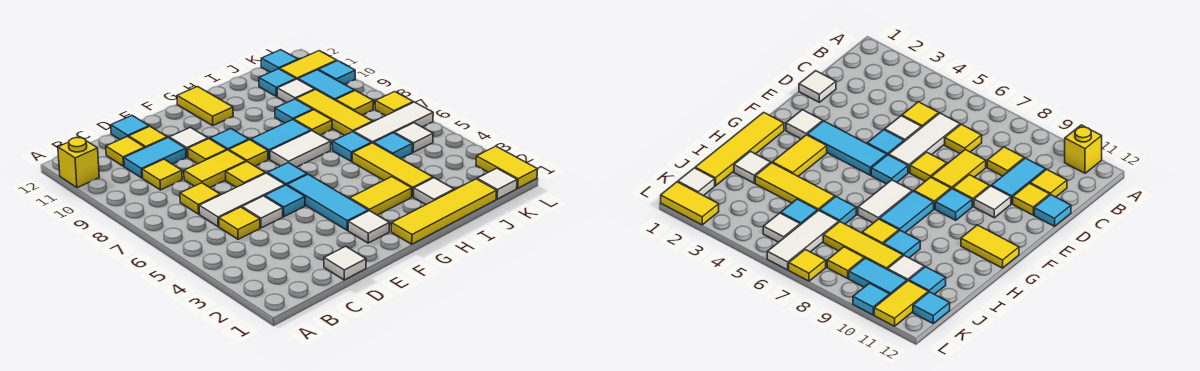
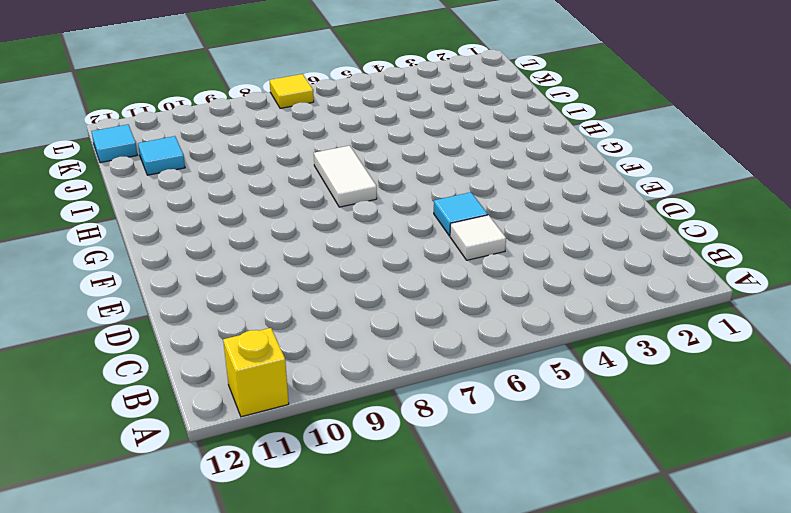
none -> yellow tile C5 level 1
none -> white tile C6:E6 level 1
none -> yellow tile C7 level 1
none -> yellow tile C9 level 1

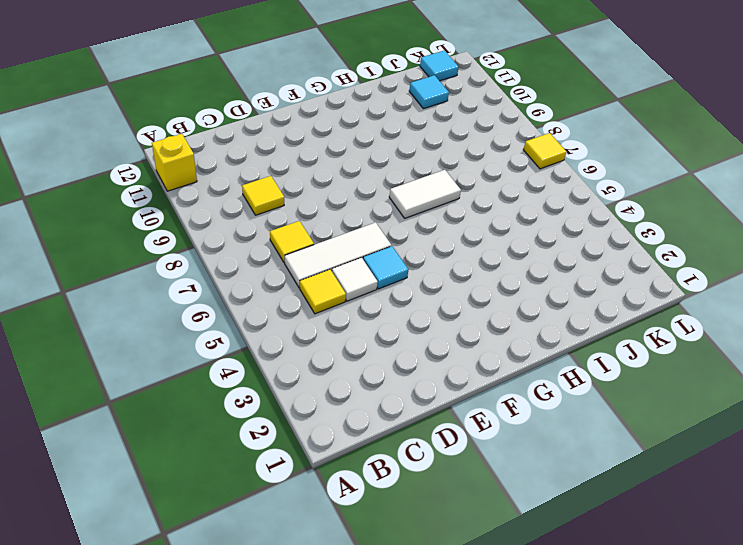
none -> cyan tile C10:D10 level 1
none -> yellow tile C11 level 1
none -> white tile D1 level 1
none -> yellow tile D8:E8 level 1

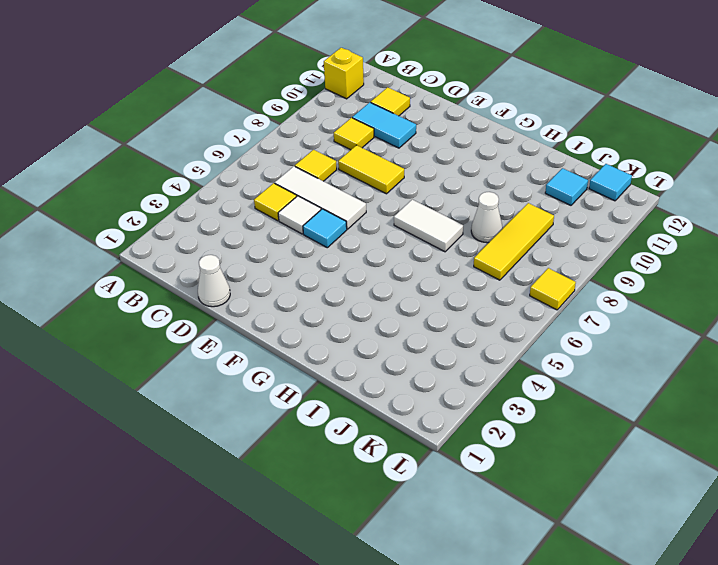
white cone D1 level 1 -> white tile D1 level 1
white cone I8 level 1 -> yellow tile I8 level 1
none -> yellow tile D11 level 1
none -> cyan tile D12 level 1
none -> yellow tile E7 level 1
none -> yellow tile E9 level 1

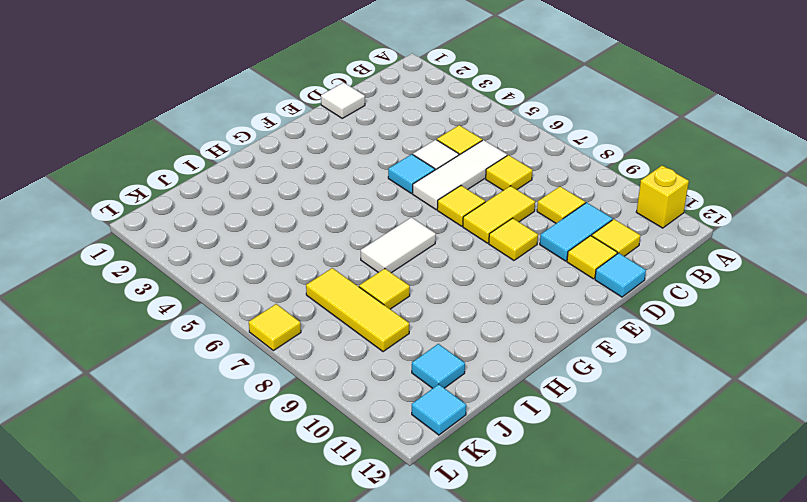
none -> white tile E10 level 1
none -> white tile F2 level 1
none -> cyan tile F3:F5 level 1
none -> cyan tile F6 level 1

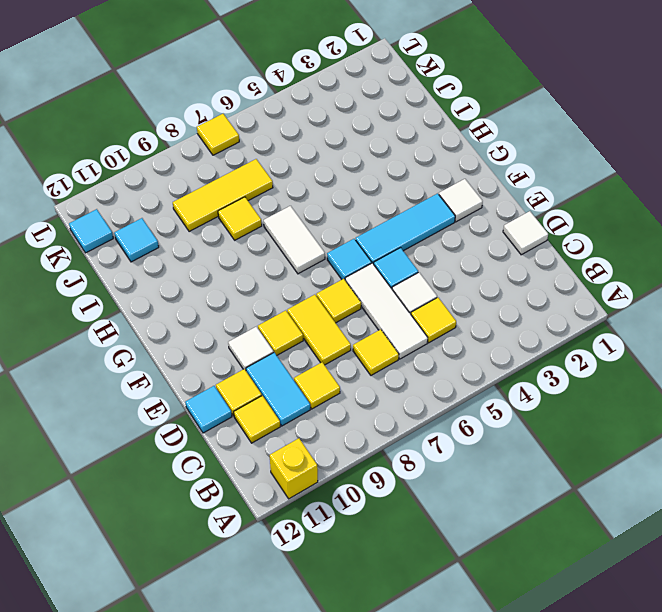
none -> yellow tile F8 level 1
none -> cyan tile F9 level 1
none -> yellow tile G1:J1 level 1
none -> yellow tile G3:H3 level 1

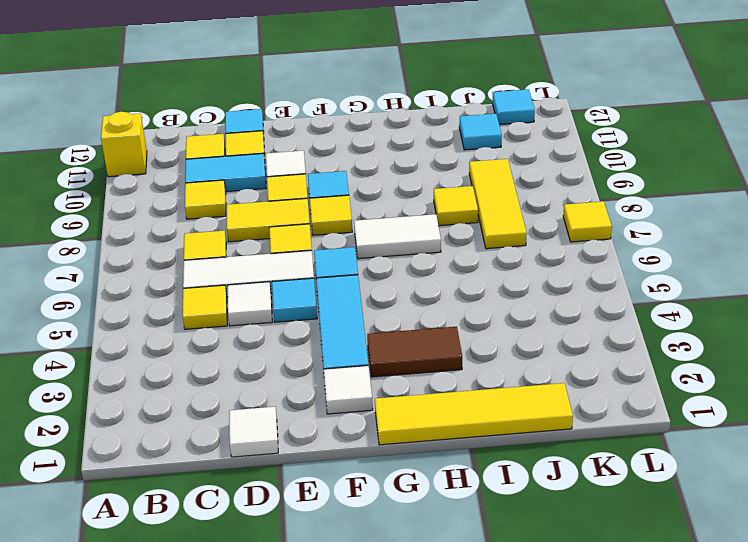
brown tile G3:H3 level 1 -> yellow tile G3:H3 level 1
none -> cyan tile G8:H8 level 1
none -> yellow tile G11:G12 level 1
none -> white tile I2 level 1
none -> yellow tile I3:I5 level 1

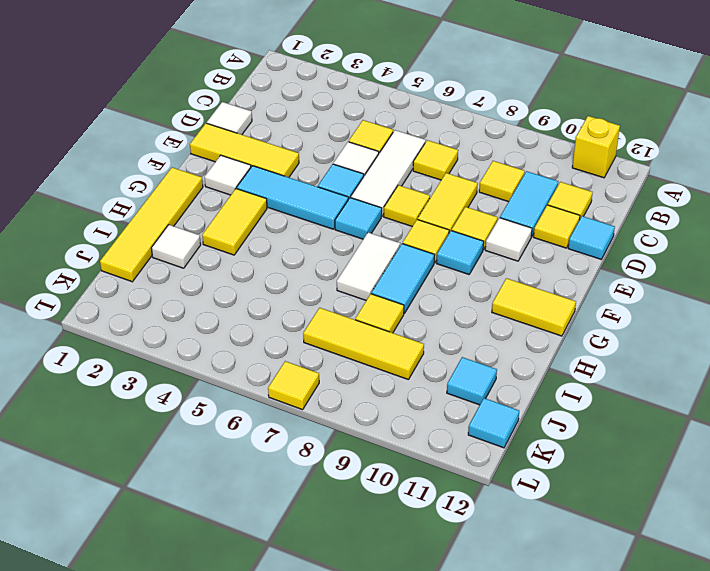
yellow tile E1:E3 level 1 -> yellow tile I3:I5 level 1
none -> cyan tile I6 level 1
none -> cyan tile I9 level 1
none -> cyan tile J5 level 1
none -> white tile J6:L6 level 1

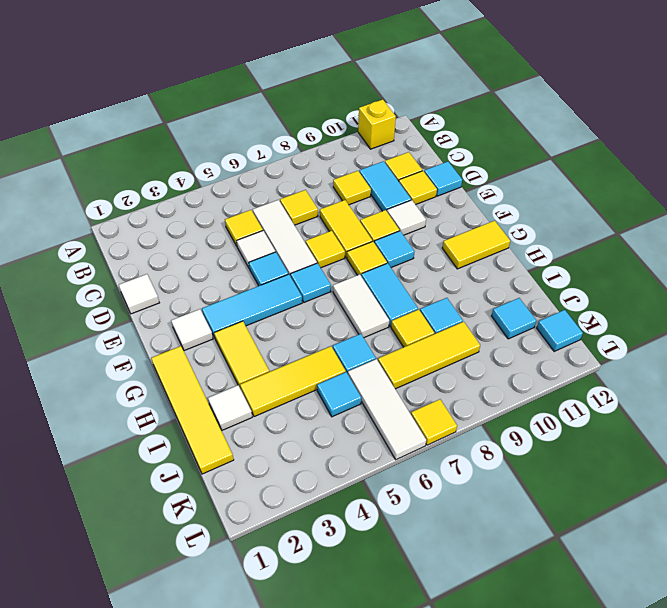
none -> white tile J10 level 1
none -> white tile K1 level 1
none -> white tile K5 level 1
none -> yellow tile K8 level 1

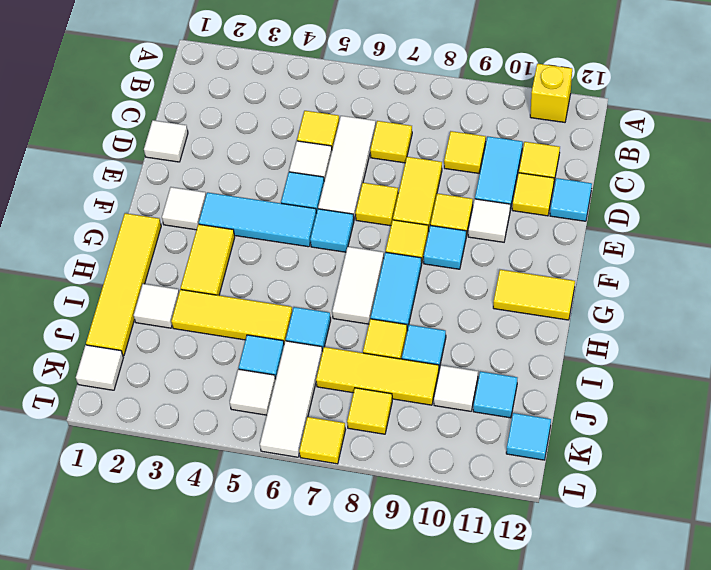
none -> cyan tile K9:K10 level 1
none -> yellow tile K11:L11 level 1
none -> yellow tile L1:L2 level 1
none -> cyan tile L10 level 1

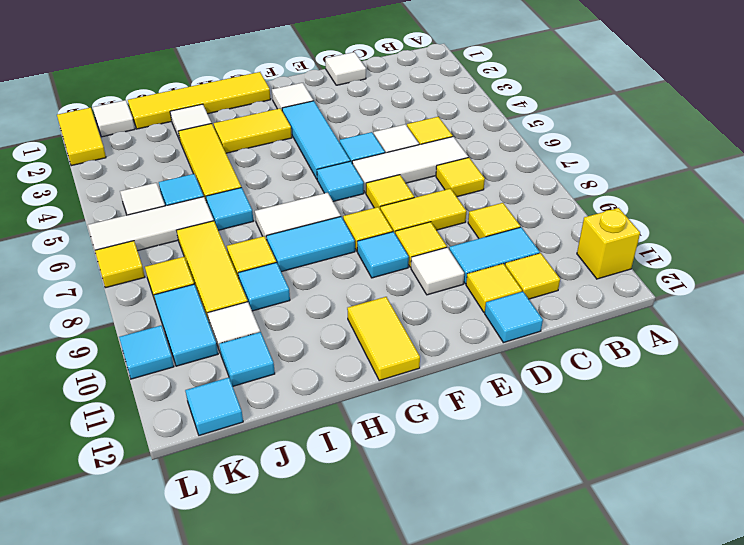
none -> yellow tile K11:L11 level 1

